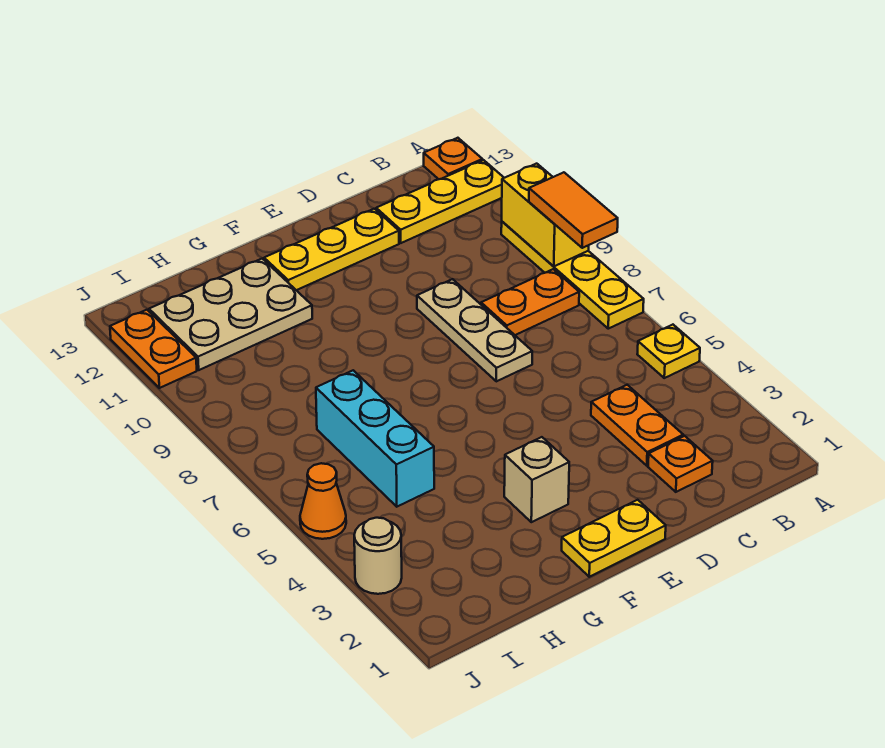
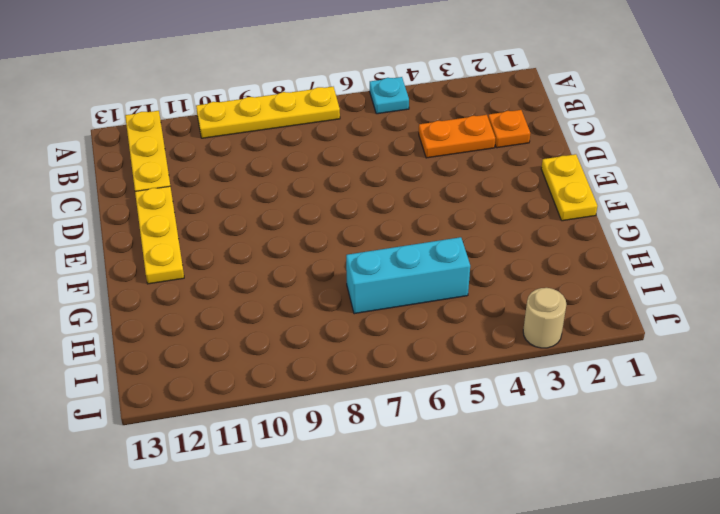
cyan plate A5 level 1 -> yellow plate A5 level 1
none -> orange plate A13 level 1
none -> orange plate B8:C8 level 1
none -> tan plate D7:D9 level 1

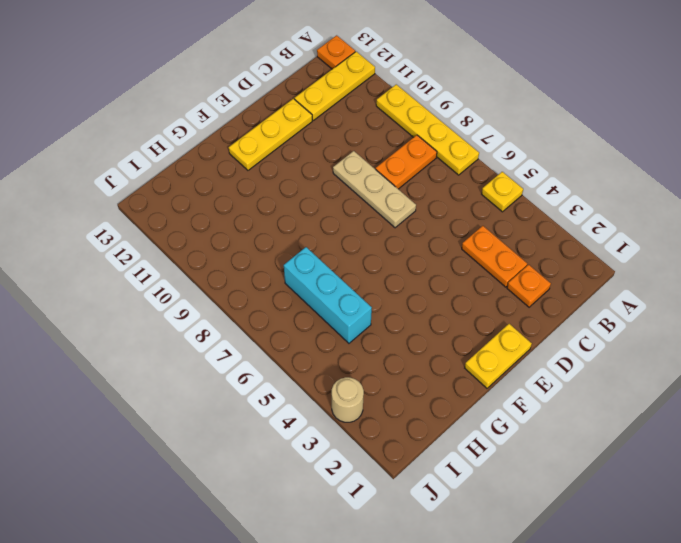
none -> tan brick F3 level 1
none -> tan plate G11:I12 level 1
none -> orange cone J5 level 1

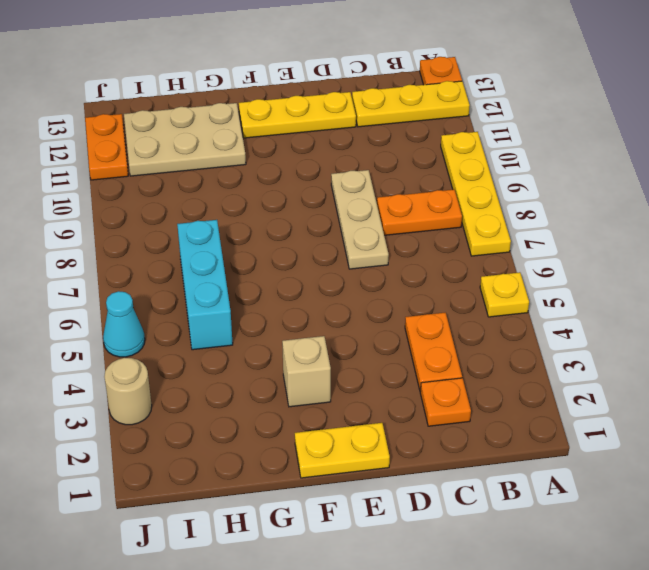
cyan cone J5 level 1 -> orange cone J5 level 1
none -> yellow brick A9:A10 level 2
none -> orange tile A8:A9 level 3

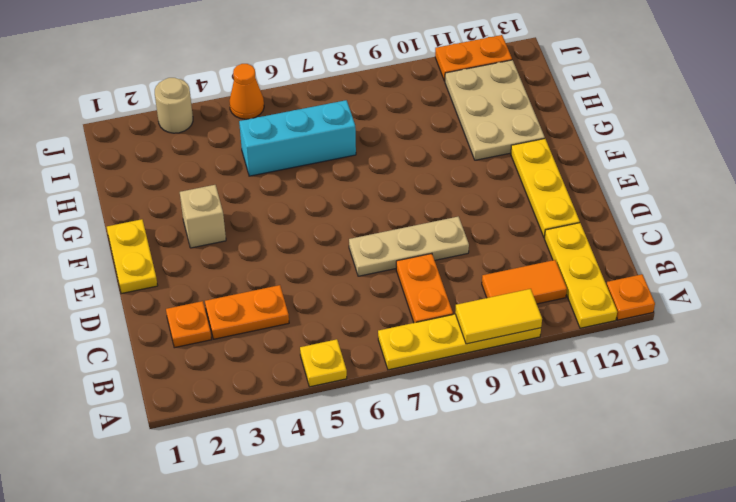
yellow tile A9:A10 level 2 -> yellow brick A9:A10 level 2
orange tile B10:B11 level 1 -> orange tile A8:A9 level 3

